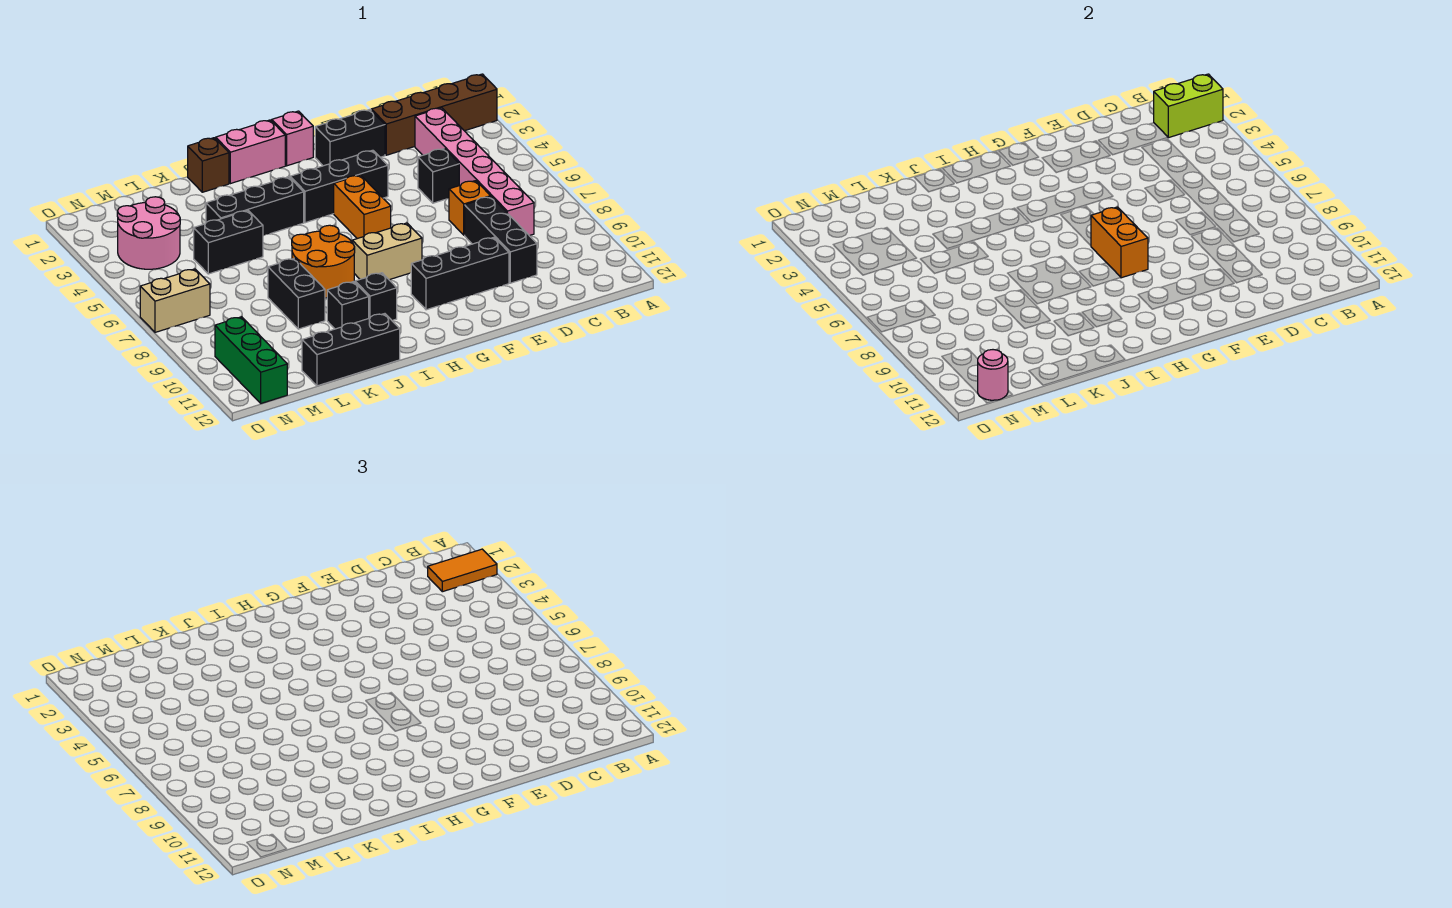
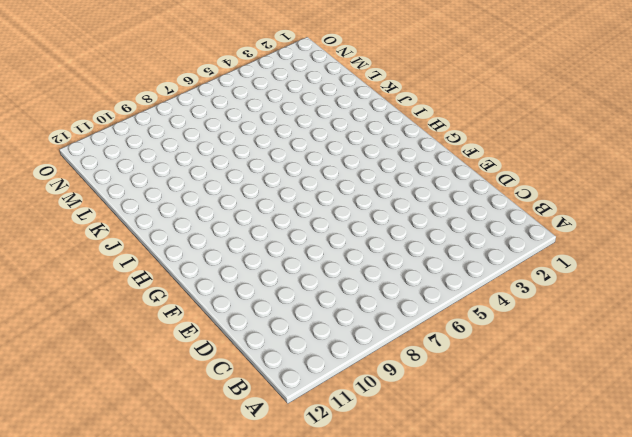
none -> brown brick A2:D2 level 1
none -> pink brick C3:C8 level 1
none -> black brick D5 level 1

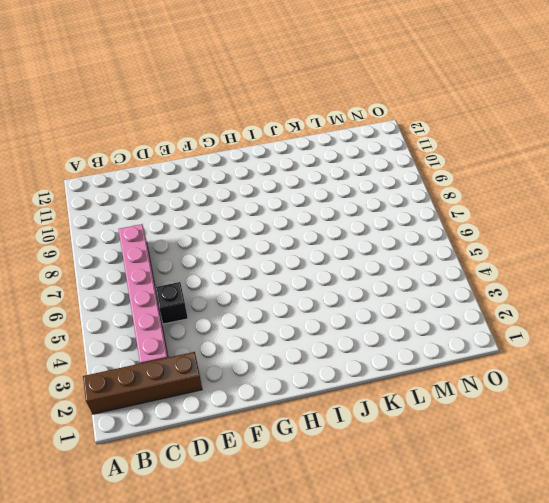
none -> orange brick D7 level 1
none -> black brick D8:D10 level 1
none -> black brick E2:F2 level 1

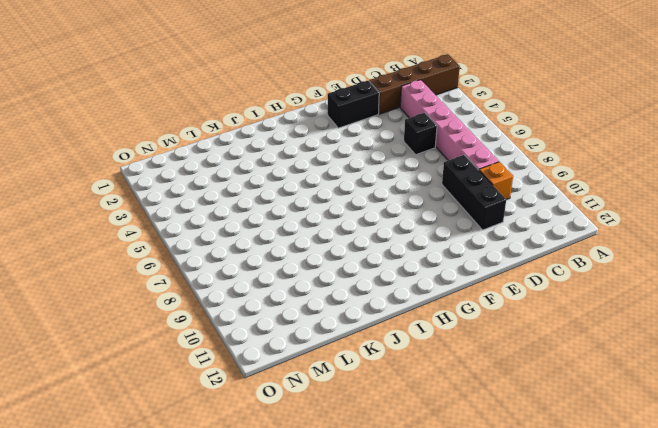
orange brick C9 level 1 -> orange brick D7 level 1
none -> black brick E10:G10 level 1
none -> black brick F4:H4 level 1
none -> pink brick G1 level 1

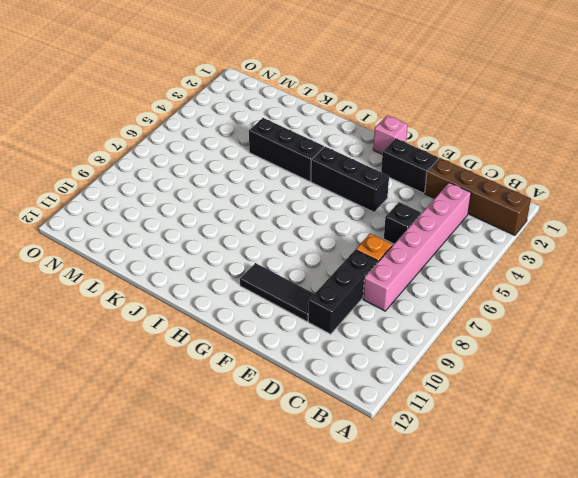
black tile E10:G10 level 1 -> black brick E10:G10 level 1
none -> orange brick G5:G6 level 1
none -> tan brick G8:H8 level 1
none -> pink brick H1:I1 level 1

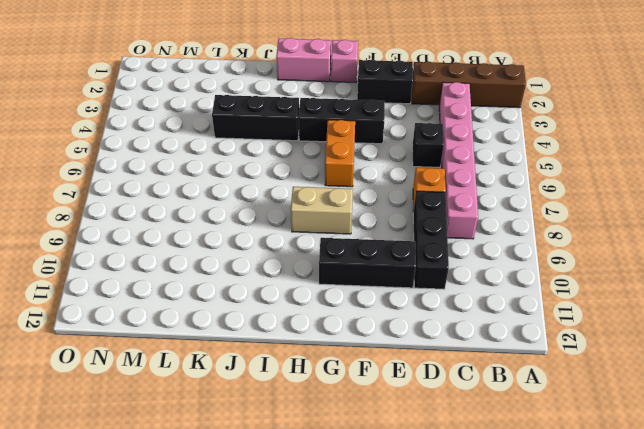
none -> orange round brick I7:J8 level 1
none -> black brick I10 level 1
none -> brown brick J1 level 1

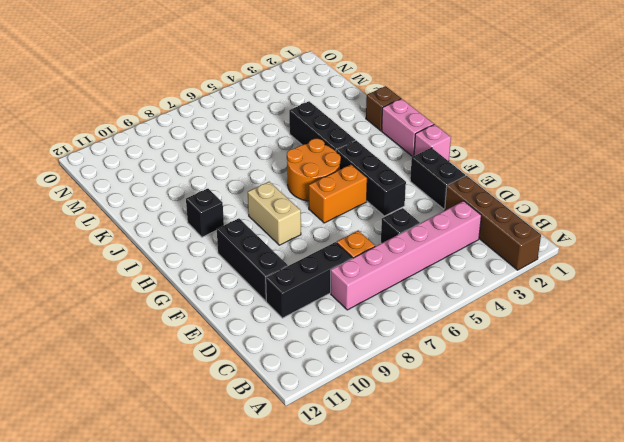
orange round brick H5:I6 level 1 -> orange round brick I7:J8 level 1
none -> black brick J10 level 1
none -> black brick J12:L12 level 1
none -> black brick K5:L5 level 1

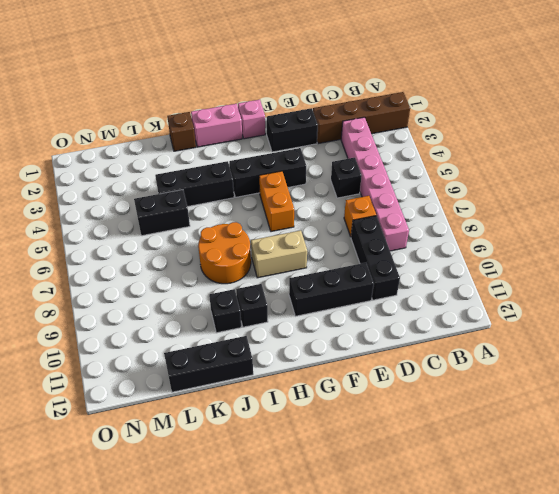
none -> black brick K8:K9 level 1
none -> pink round brick M3:N4 level 1
none -> tan brick N7:O7 level 1

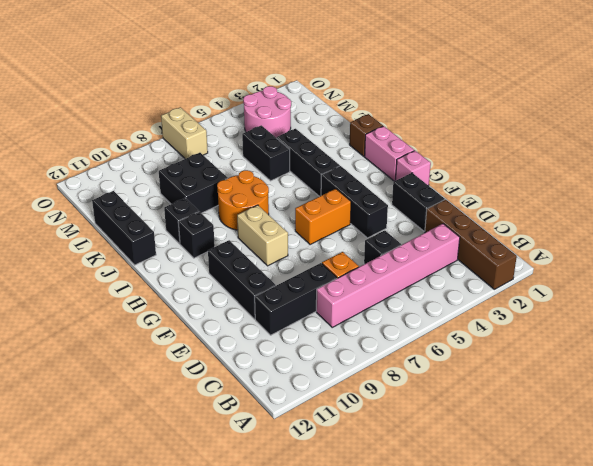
black brick K8:L9 level 1 -> black brick K8:K9 level 1
none -> green brick N10:N12 level 1
none -> lime brick A2:B2 level 2
none -> orange brick G7:G8 level 2

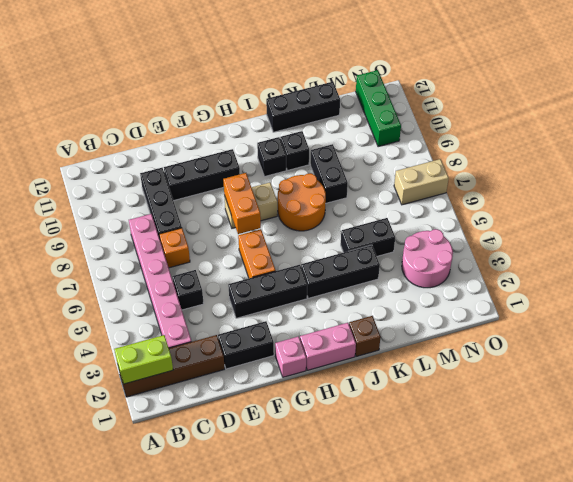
none -> pink round brick N12 level 2
none -> orange tile A2:B2 level 3

